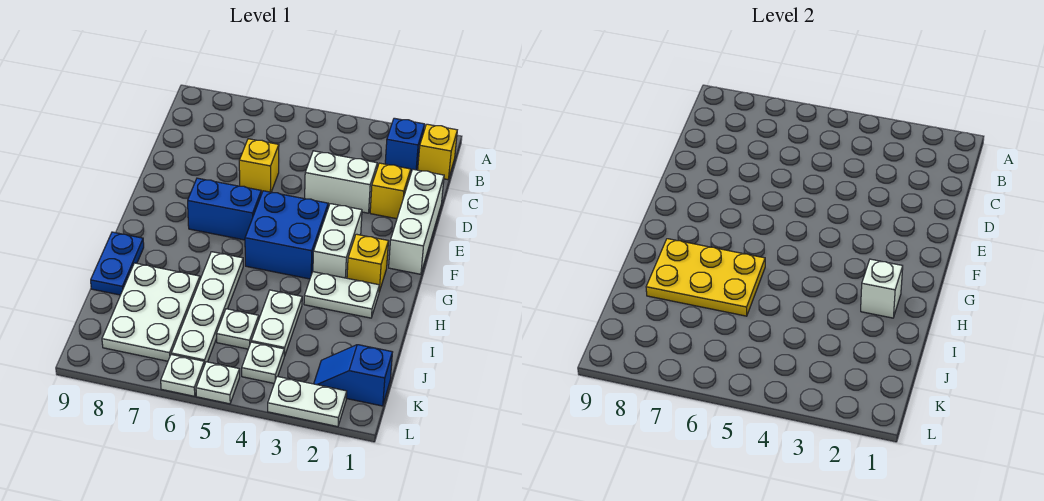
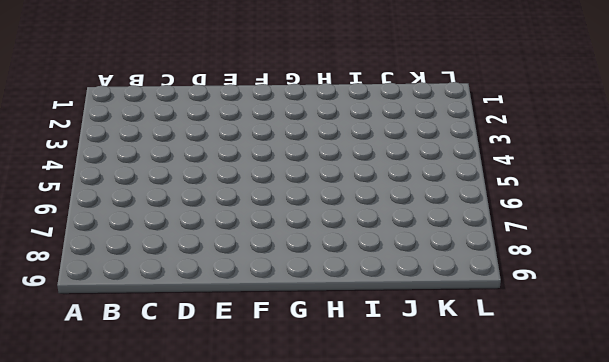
none -> yellow brick B1 level 1
none -> blue brick B2 level 1
none -> white brick D1:F1 level 1

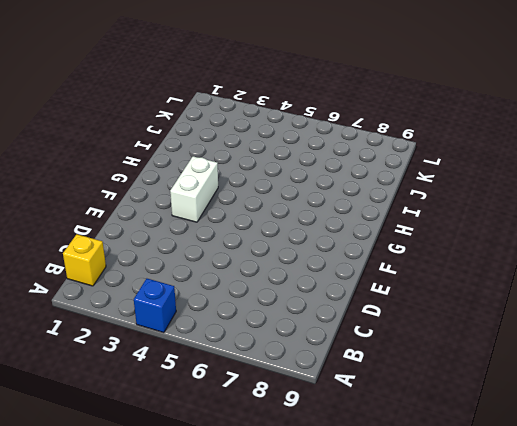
blue brick A4 level 1 -> blue brick B2 level 1
none -> white brick D1:F1 level 1
none -> yellow brick D2 level 1
none -> white brick D3:D4 level 1

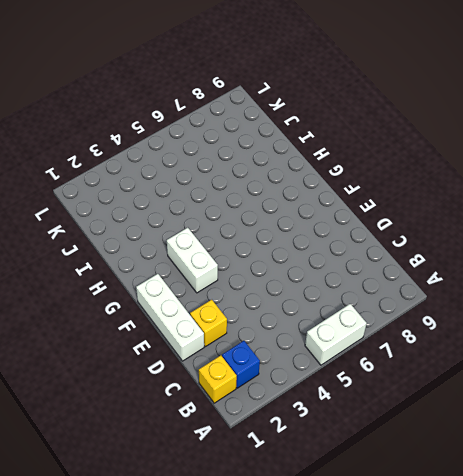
white brick A5:A6 level 1 -> white brick D3:D4 level 1
none -> yellow brick D6 level 1
none -> blue brick F4:G5 level 1
none -> blue brick F6:F7 level 1

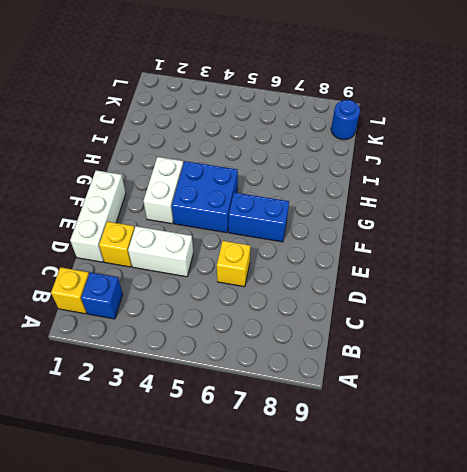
blue round brick K9 level 1 -> none
none -> yellow brick G2 level 1
none -> white plate H2:H3 level 1
none -> white plate H6:K6 level 1

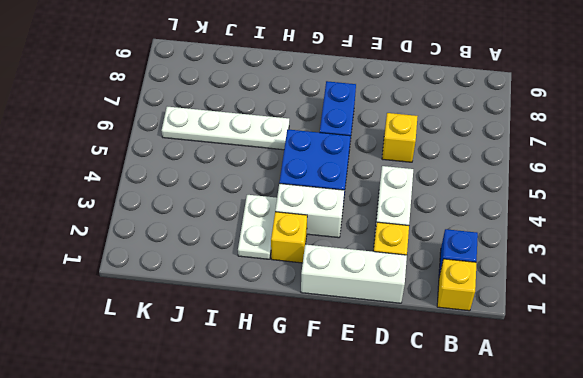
none -> blue plate H9:I9 level 1
none -> white plate I4:J4 level 1
none -> white plate I7:K8 level 1

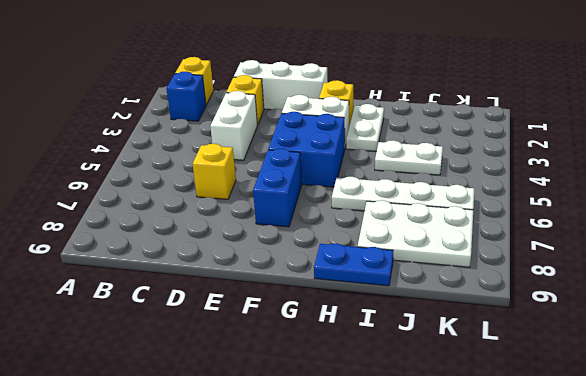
none -> white plate J5 level 1
none -> blue slope K1:K2 level 1 top 1
none -> white plate K4 level 1

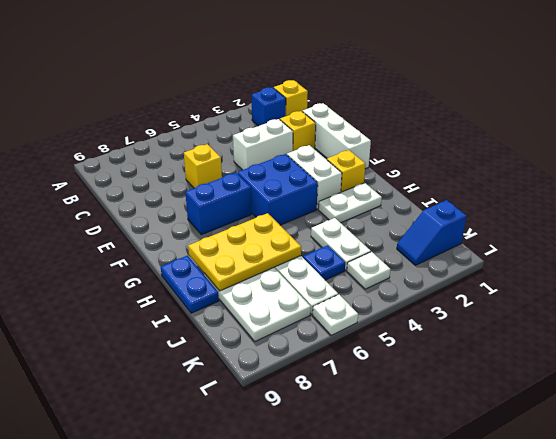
blue plate J5 level 1 -> white plate J5 level 1
none -> white plate L2:L3 level 1
none -> white plate L5 level 1
none -> white brick H2 level 2

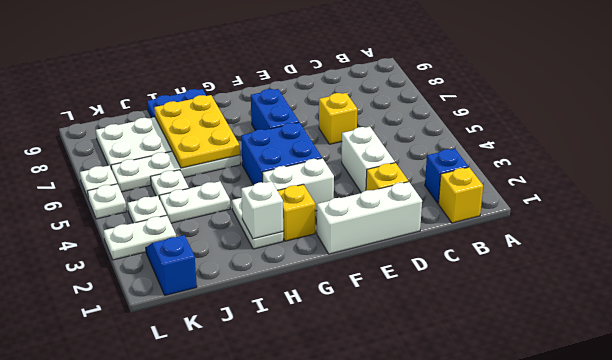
white plate K3:L3 level 1 -> white plate L2:L3 level 1

